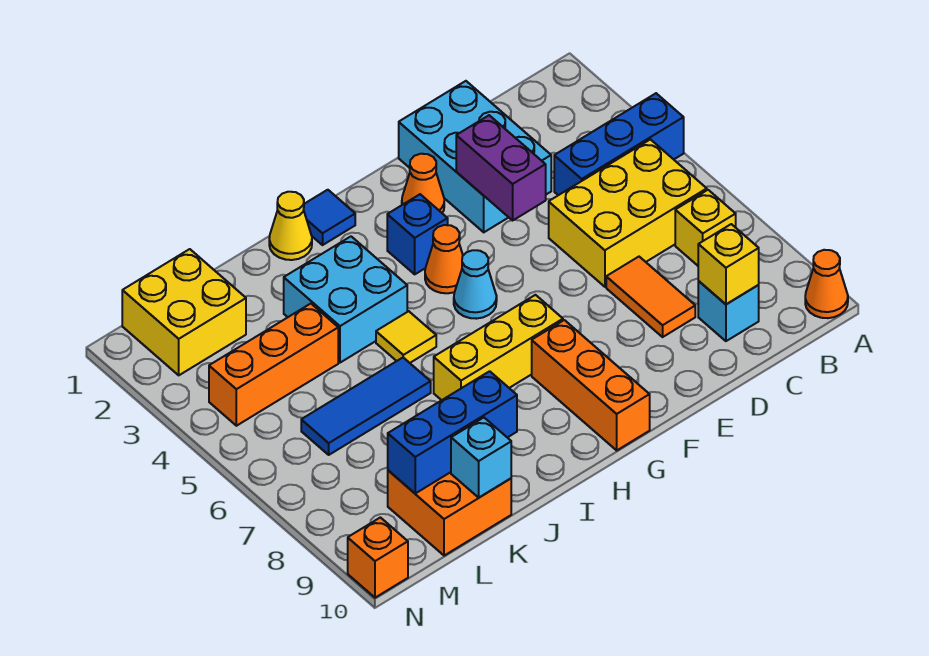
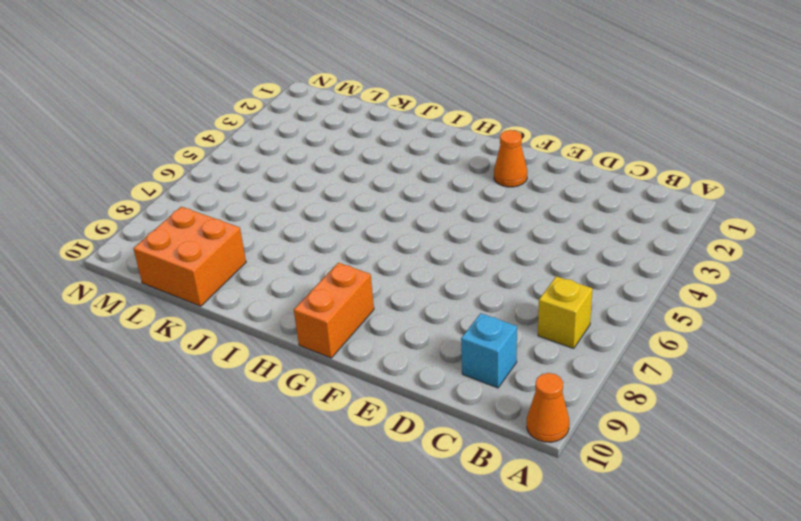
orange brick G9:G10 level 1 -> orange brick G8:G10 level 1
none -> blue brick A4:C4 level 1
none -> yellow brick B5:D6 level 1
none -> cyan brick D1:E3 level 1

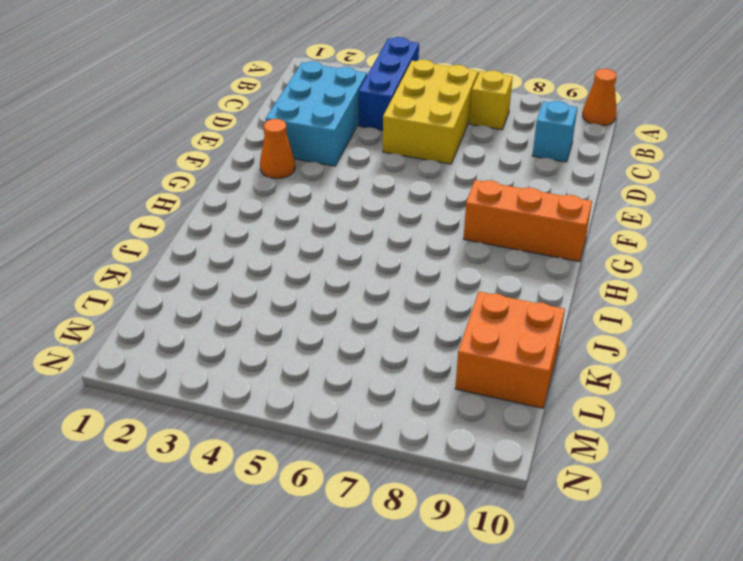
cyan brick C2:E3 level 1 -> cyan brick D1:E3 level 1
none -> orange tile D7:D8 level 1
none -> blue brick G3 level 1
none -> orange cone G4 level 1

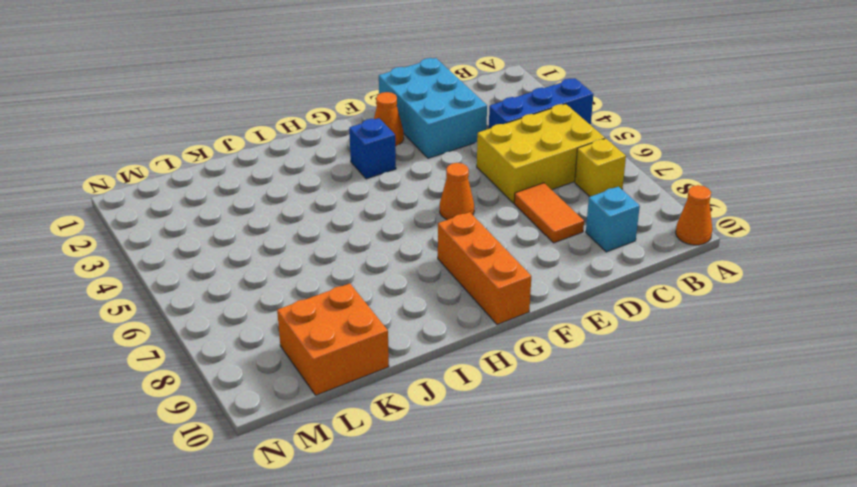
orange cone F6 level 1 -> orange cone G4 level 1
none -> cyan cone G5 level 1
none -> yellow brick G7:I7 level 1
none -> blue tile H1 level 1

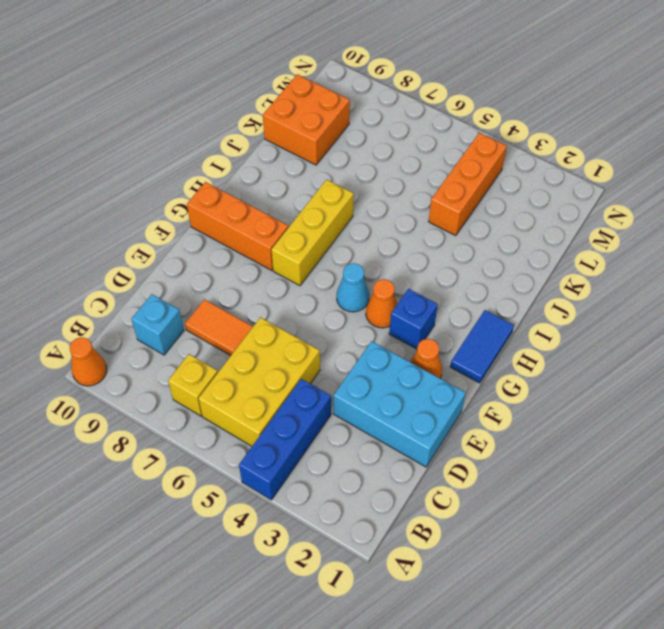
blue tile G1:H1 level 1 -> blue tile H1 level 1
none -> yellow cone I1 level 1
none -> cyan brick I3:J4 level 1
none -> yellow tile I5 level 1

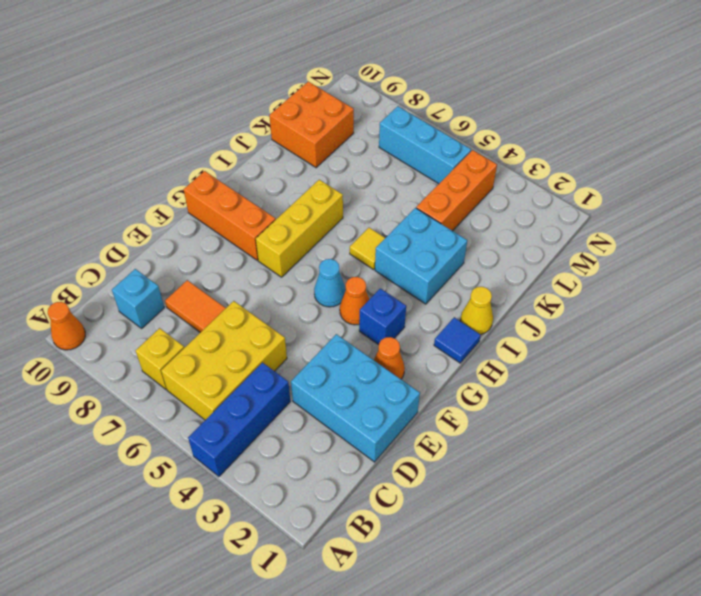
cyan brick M5:M7 level 1 -> none
none -> blue tile J6:L6 level 1
none -> yellow brick L1:M2 level 1
none -> orange brick N10 level 1

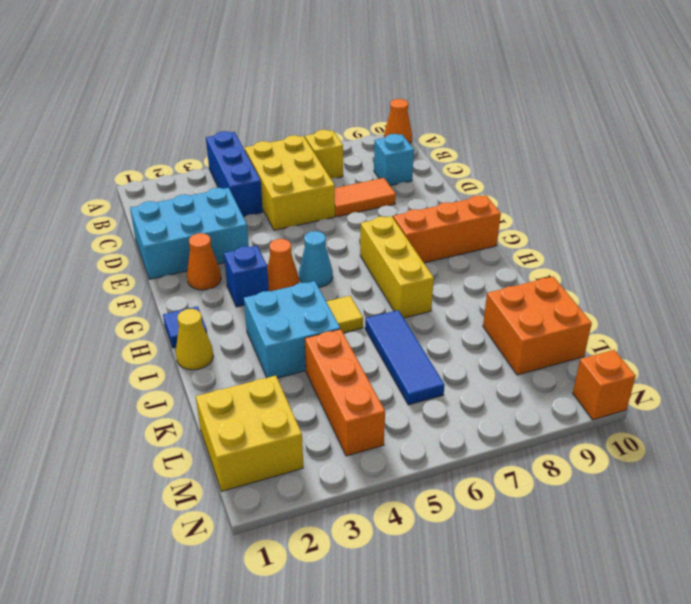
none -> yellow brick C9 level 2
none -> purple brick E3:E4 level 2
none -> blue brick J9:L9 level 2

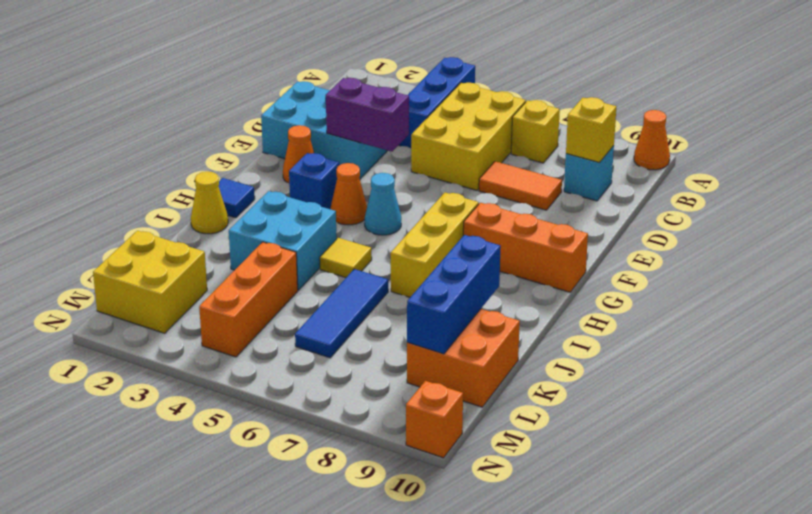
none -> cyan brick K10 level 2

